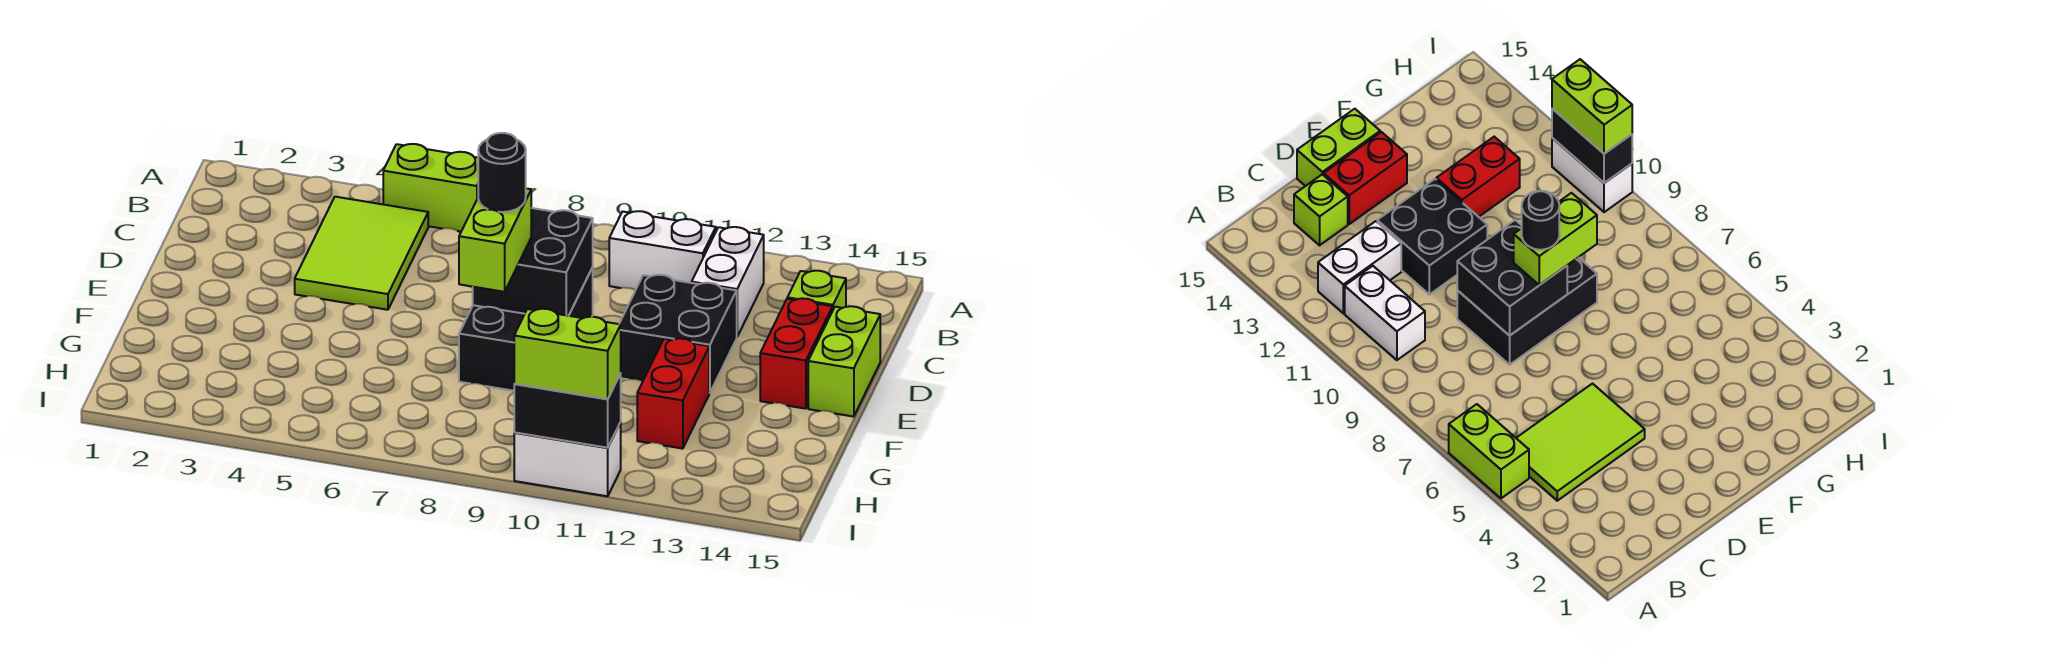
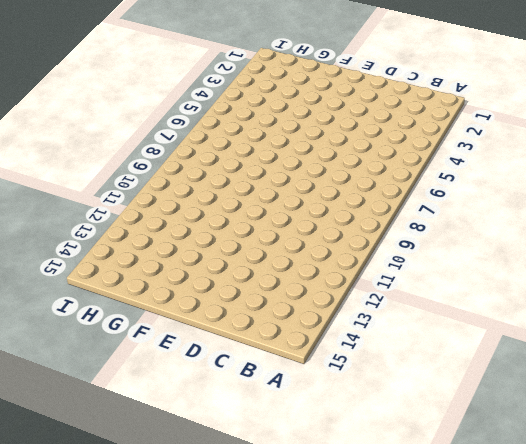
none -> lime brick A5:A6 level 1
none -> lime tile B4:D5 level 1
none -> white brick B10:B11 level 1

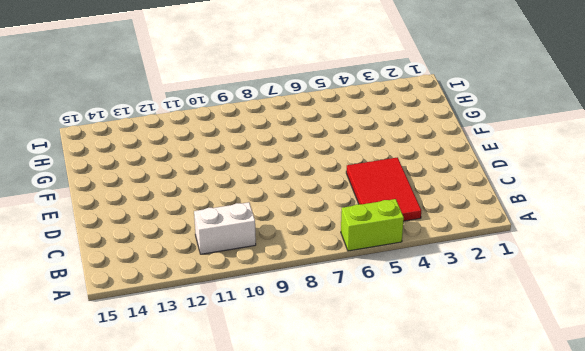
red tile B4:D5 level 1 -> lime tile B4:D5 level 1
none -> white brick B12:C12 level 1
none -> lime brick C14 level 1
none -> black brick D8:F9 level 1

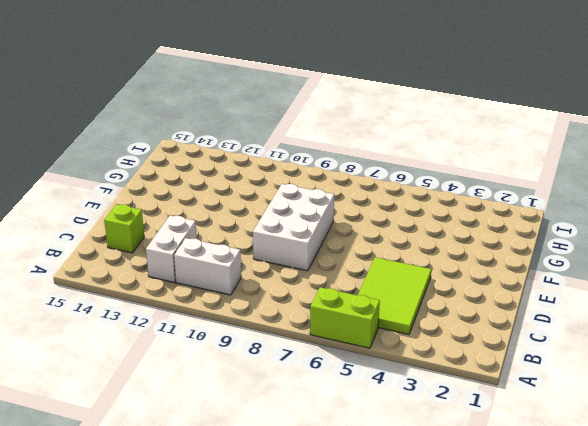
white brick D8:F9 level 1 -> black brick D8:F9 level 1
none -> black brick D11:E12 level 1
none -> red brick D14:E14 level 1
none -> lime brick D15:E15 level 1

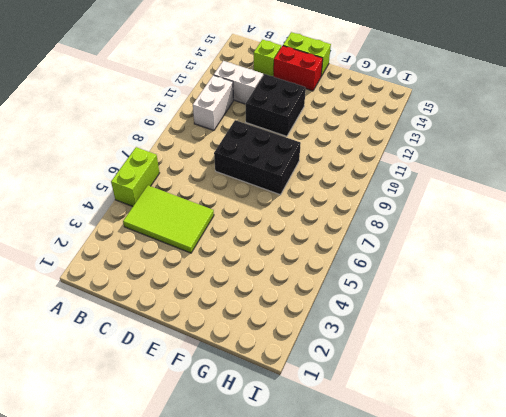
none -> red brick F12:G12 level 1
none -> white brick I10:I11 level 1
none -> black brick D8:E9 level 2

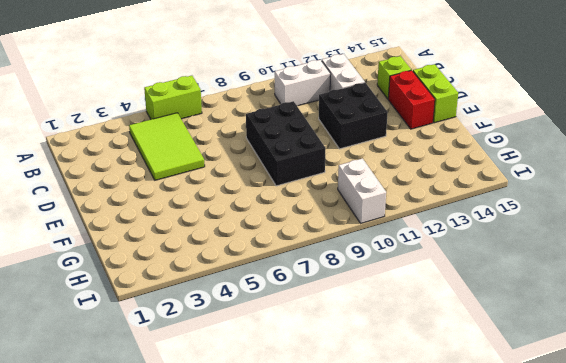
white brick H10:I10 level 1 -> white brick I10:I11 level 1
none -> red brick F12:G12 level 1
none -> black brick D8:E9 level 2
none -> black brick I10:I11 level 2

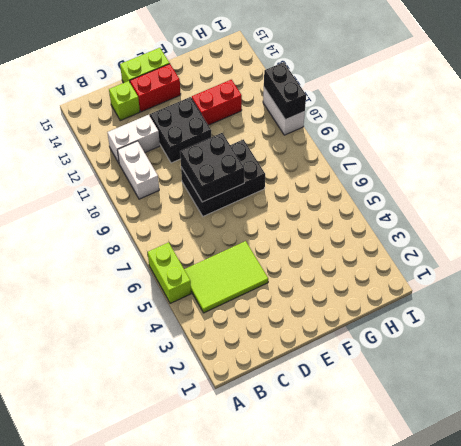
none -> lime brick E8:F8 level 3
none -> lime brick I10:I11 level 3
none -> black round brick E8 level 4

